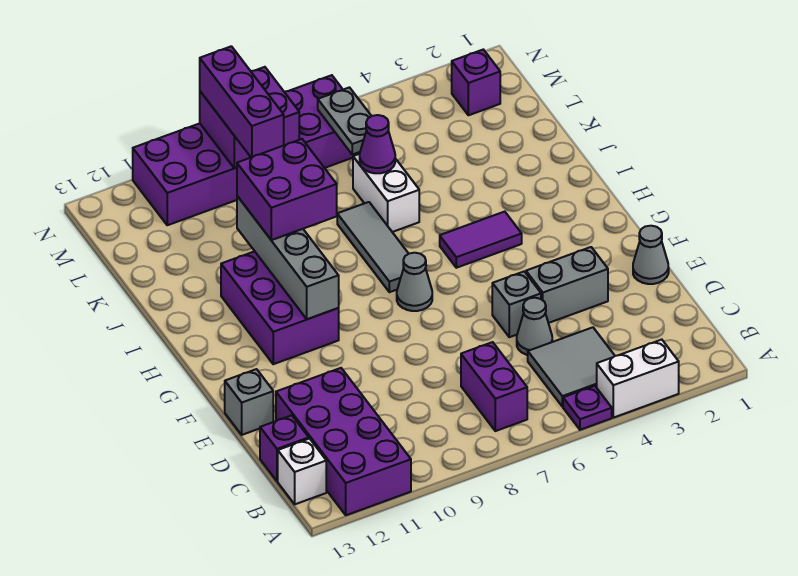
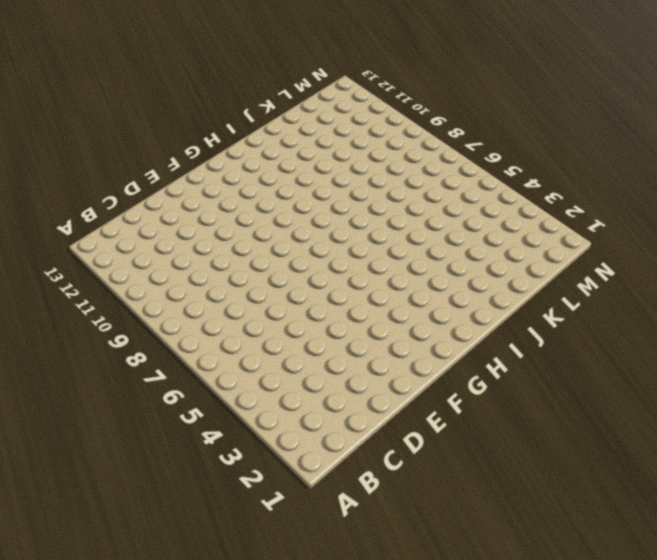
none -> white brick A3:A4 level 1
none -> purple plate A5 level 1
none -> purple brick A11:D12 level 1

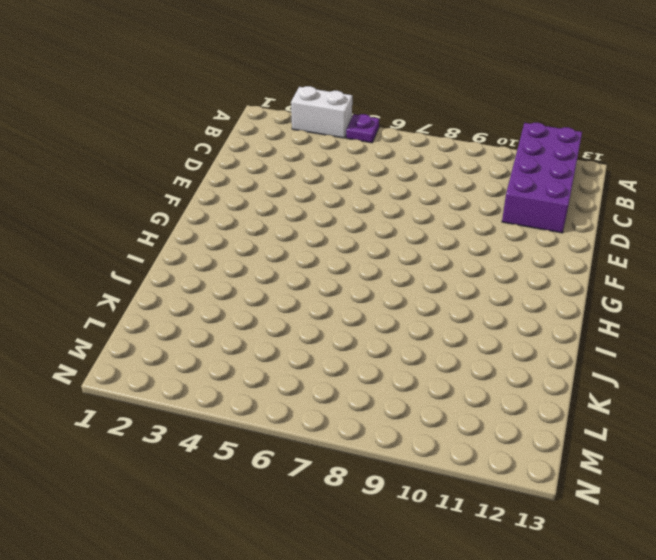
none -> grey tile B4:C5 level 1
none -> purple brick B7:C7 level 1
none -> white brick B13 level 1

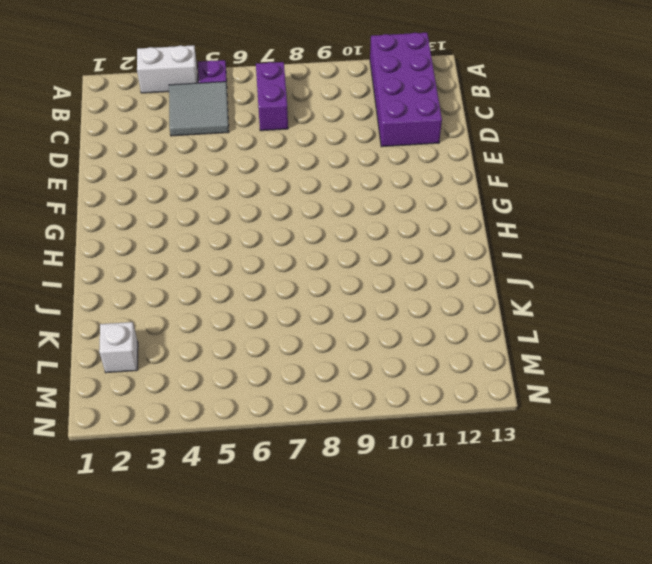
white brick L2 level 1 -> white brick B13 level 1
none -> purple brick C13 level 1
none -> grey cone D5 level 1
none -> grey cone E1 level 1

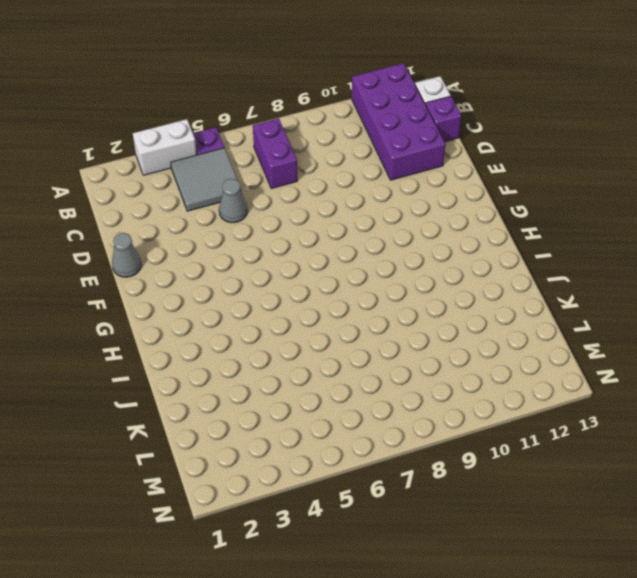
none -> grey brick E3:E4 level 1
none -> grey brick E5 level 1
none -> grey brick E13 level 1

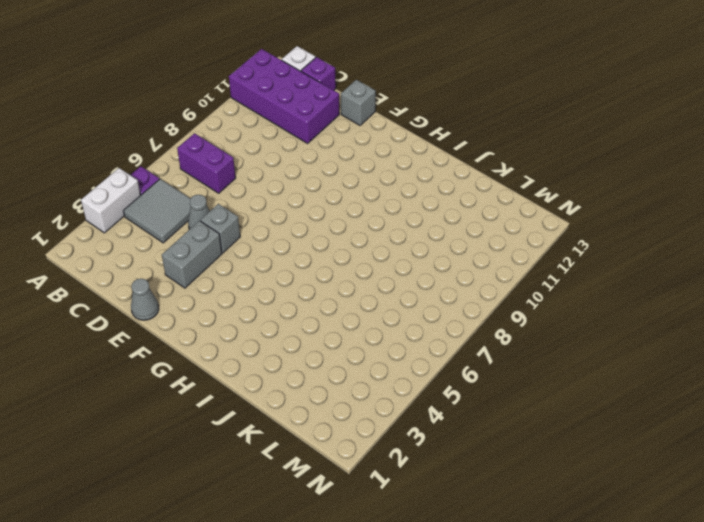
none -> grey cone G7 level 1
none -> purple brick G10:I11 level 1
none -> purple tile H4:H5 level 1

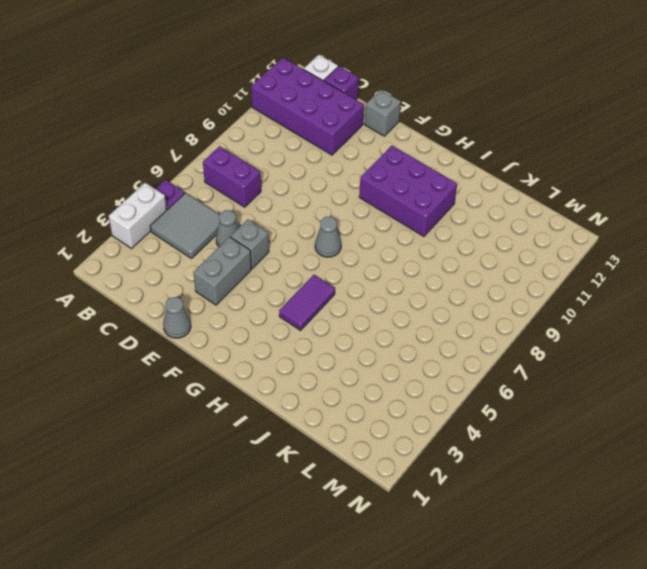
none -> grey tile H7:J7 level 1
none -> white brick J6:K6 level 1
none -> purple brick M2 level 1

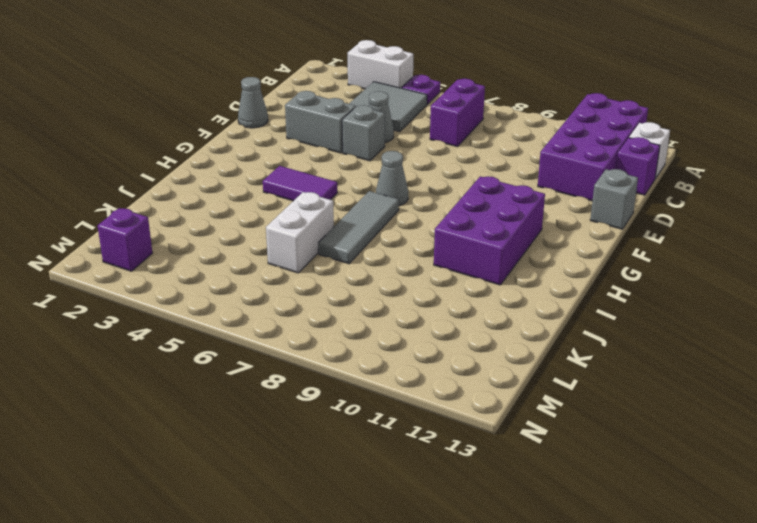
none -> purple brick M6:N11 level 1
none -> grey brick G10:J10 level 2
none -> purple cone K6 level 2

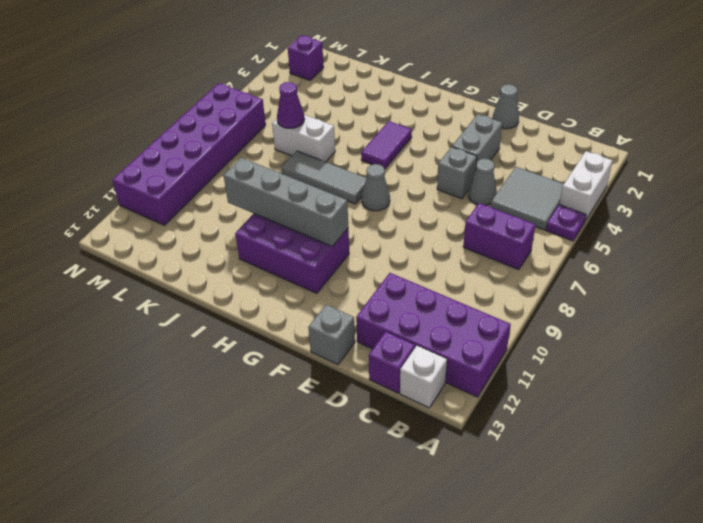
none -> grey plate L6:M6 level 2
none -> purple brick M8:N9 level 2
none -> purple brick I9:J10 level 3

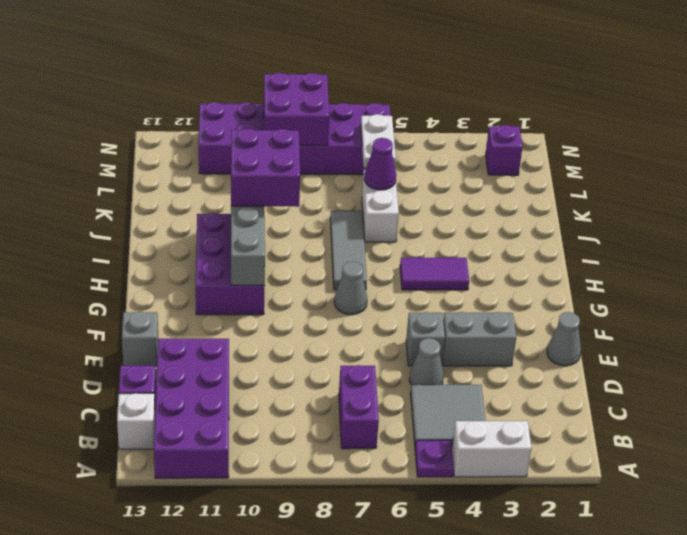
white plate L6:M6 level 2 -> grey plate L6:M6 level 2
none -> purple brick L9:N9 level 3

